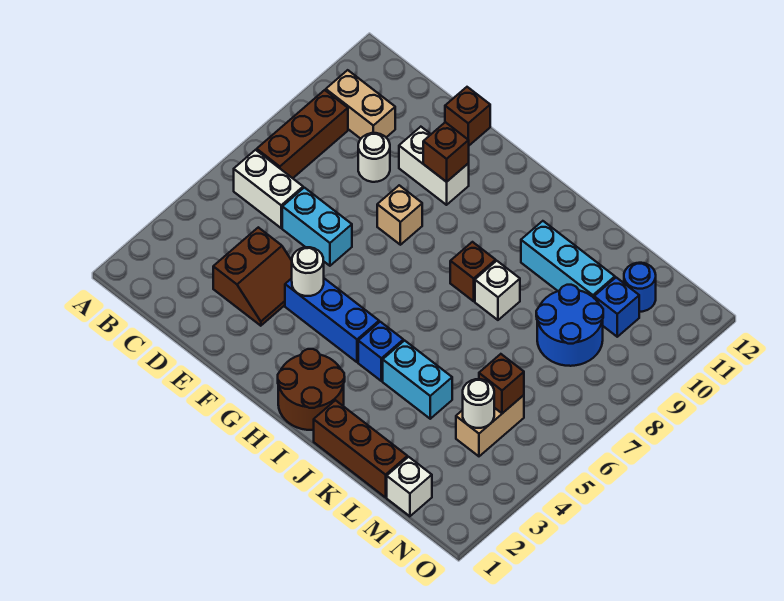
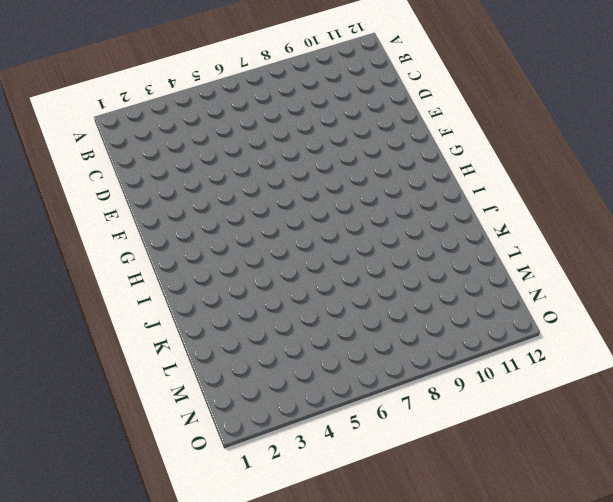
none -> white brick B6:C6 level 1
none -> brown brick B7:B9 level 1
none -> tan brick B10:C10 level 1

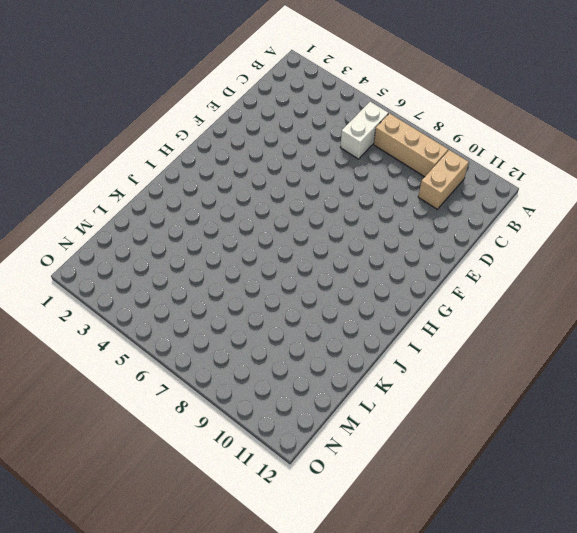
tan brick B7:B9 level 1 -> brown brick B7:B9 level 1
none -> brown slope D3:E4 level 1 top D
none -> cyan brick D6:E6 level 1
none -> white round brick D9 level 1

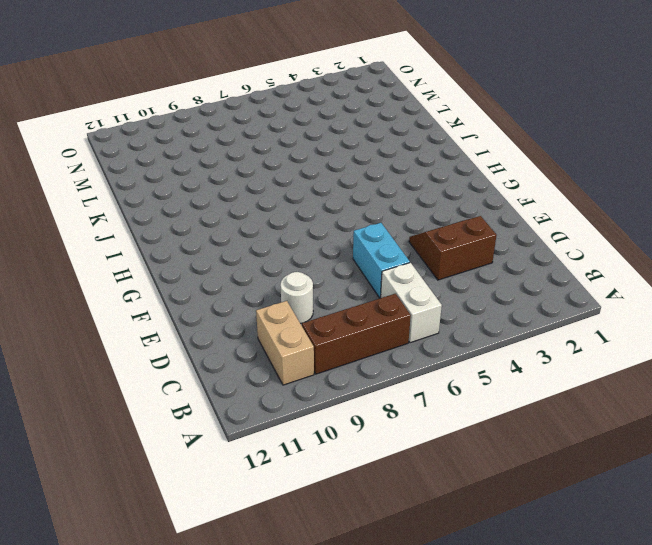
none -> white brick E10:F10 level 1
none -> brown brick E12 level 1
none -> blue brick F4:H4 level 1

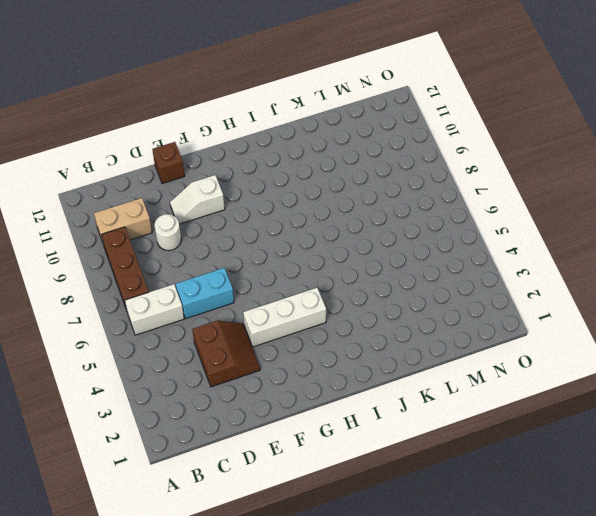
white slope E10:F10 level 1 top F -> white brick E10:F10 level 1
white brick F4:H4 level 1 -> blue brick F4:H4 level 1
none -> tan brick F8 level 1
none -> brown round brick H1:I2 level 1
none -> blue brick I4 level 1

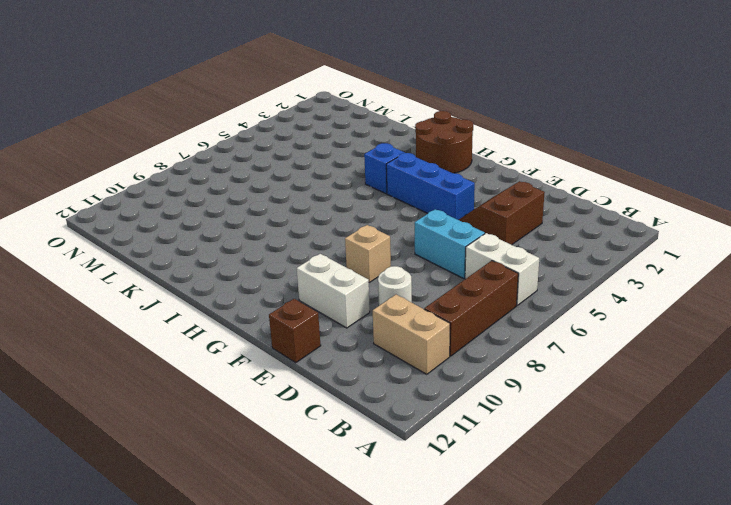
none -> brown brick I8 level 1
none -> brown brick J1:L1 level 1
none -> cyan brick J4:K4 level 1

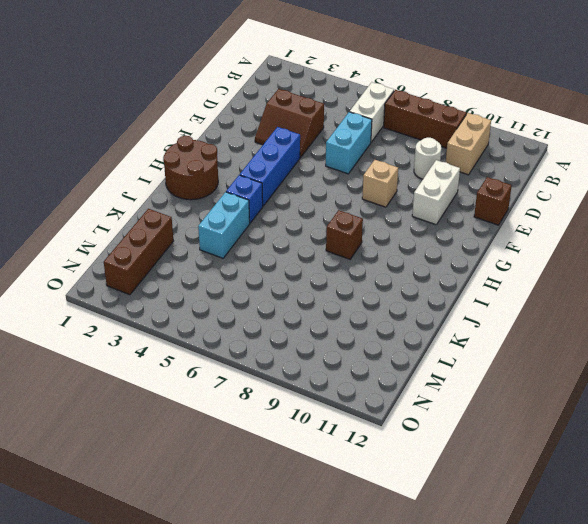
brown brick L2:N2 level 1 -> brown brick J1:L1 level 1
none -> white brick J8 level 1
none -> cyan brick J10:L10 level 1
none -> blue round brick L8:M9 level 1

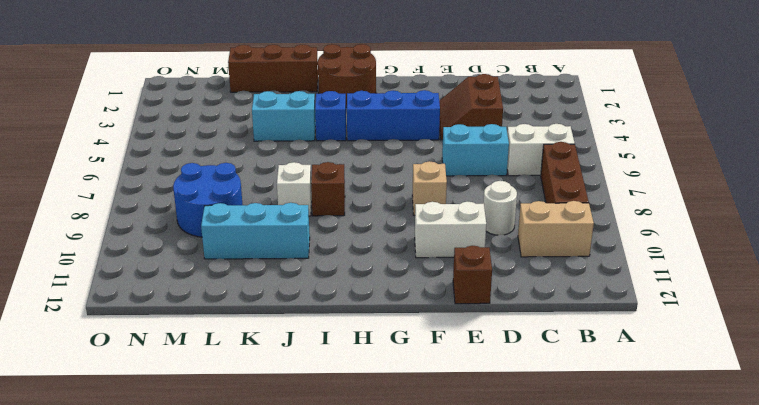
none -> white brick M1 level 1
none -> tan brick M4:M5 level 1
none -> blue brick M10 level 1

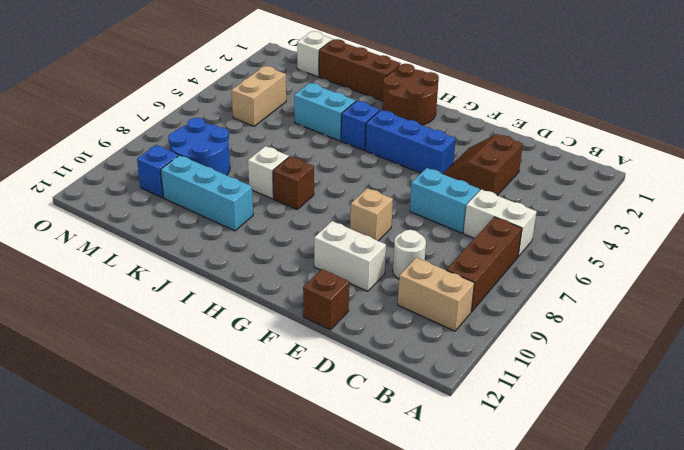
none -> blue round brick M11 level 1
none -> white round brick F4 level 2
none -> brown brick F10 level 2

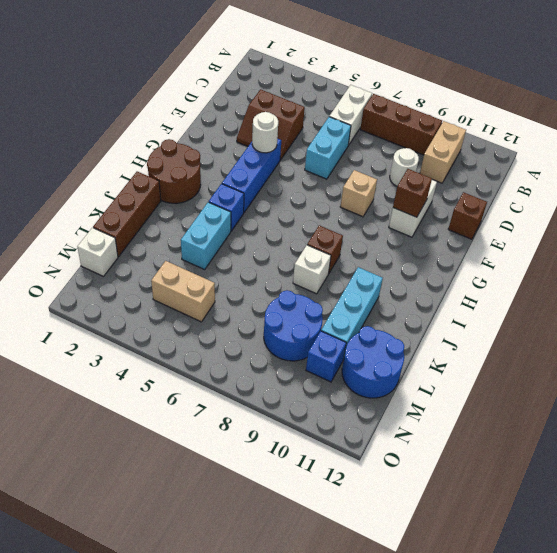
blue round brick L11:M12 level 1 -> blue round brick M11 level 1
none -> white round brick M4 level 2
none -> brown brick M5 level 2

